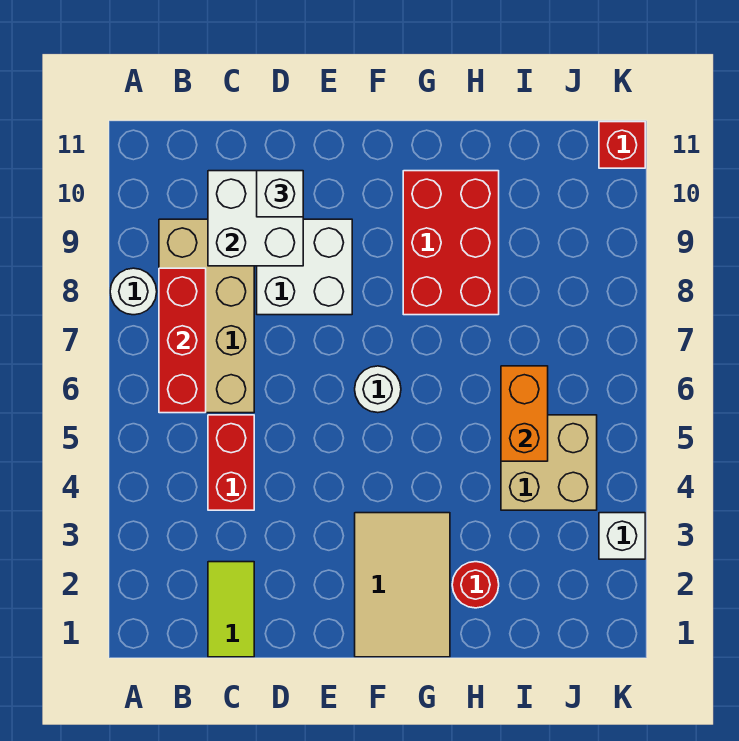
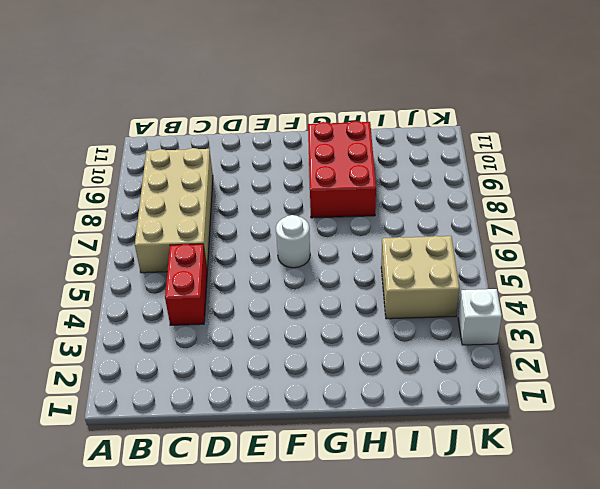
none -> white round brick A8 level 1
none -> lime tile C1:C2 level 1
none -> white brick D8:E9 level 1

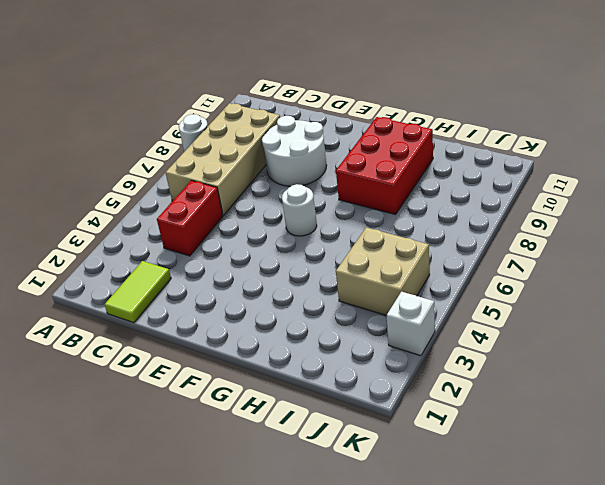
white round brick D8:E9 level 1 -> white brick D8:E9 level 1
none -> tan tile F1:G3 level 1
none -> red round brick H2 level 1
none -> red brick K11 level 1

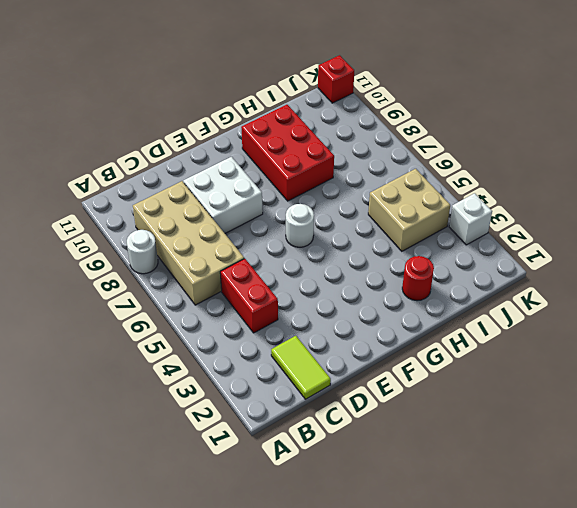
none -> tan tile F1:G3 level 1
none -> red brick B6:B8 level 2
none -> white brick C9:D10 level 2

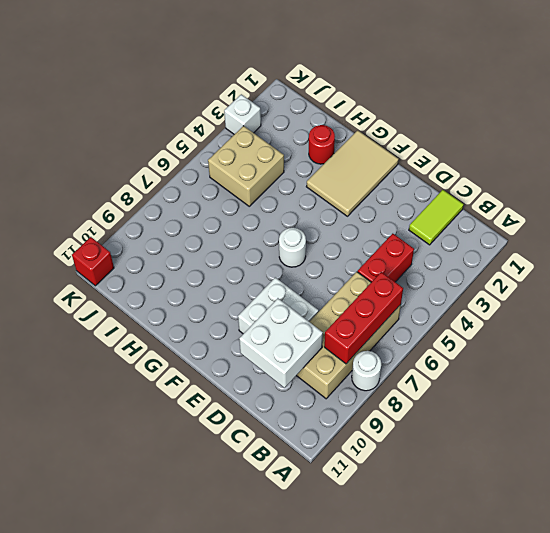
none -> red brick G8:H10 level 1
none -> orange brick I5:I6 level 2
none -> white brick D10 level 3

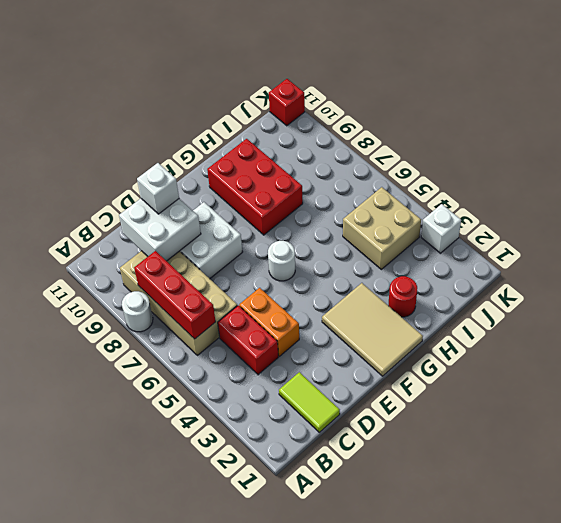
orange brick D4:D5 level 1 -> orange brick I5:I6 level 2

